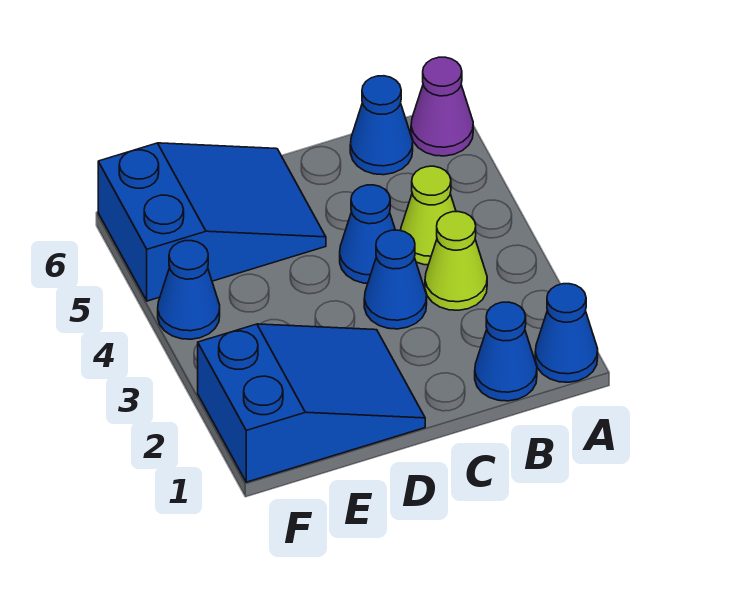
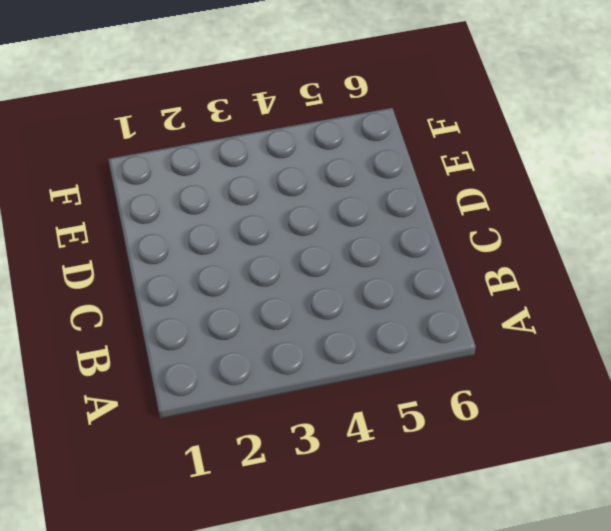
none -> blue cone A1 level 1
none -> purple cone A6 level 1

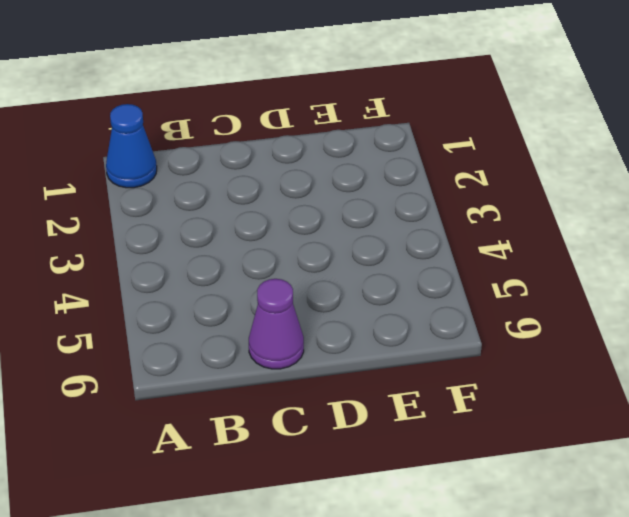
purple cone C6 level 1 -> purple cone A6 level 1
none -> blue cone B1 level 1
none -> lime cone B3 level 1

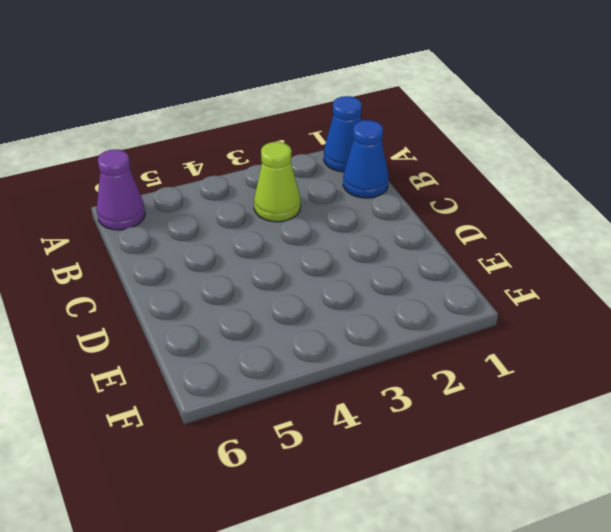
none -> lime cone B4 level 1
none -> blue cone B6 level 1

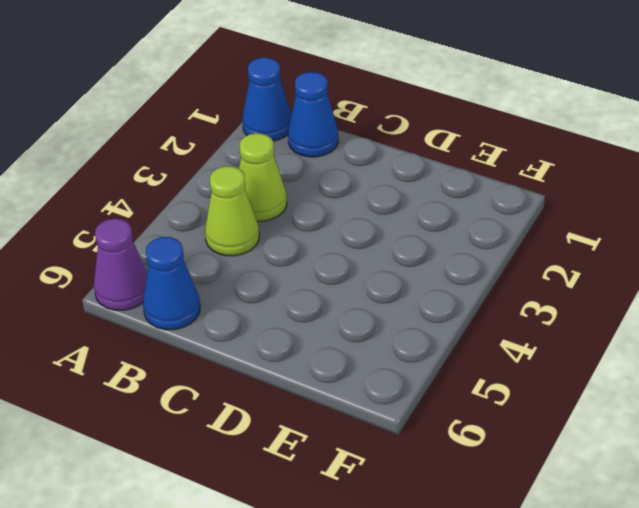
none -> blue cone C3 level 1
none -> blue cone C4 level 1

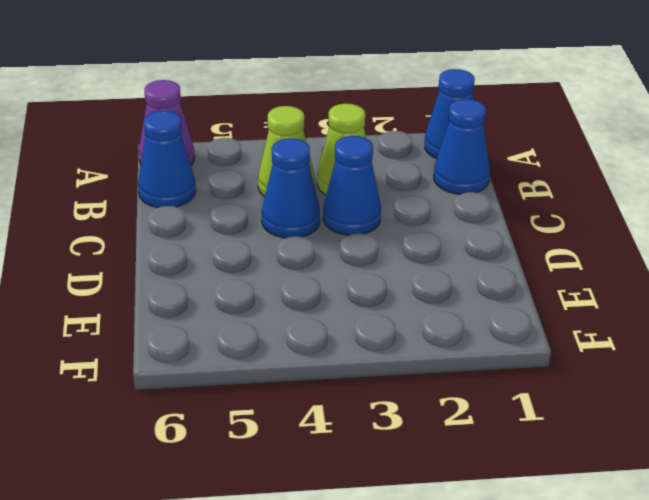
none -> blue slope D1:F2 level 1 top F
none -> blue slope D5:F6 level 1 top F

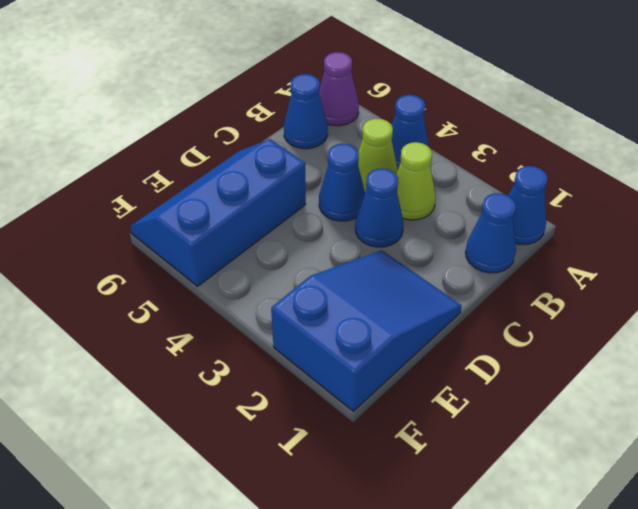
blue cone A4 level 1 -> blue cone F4 level 1
blue slope D5:F6 level 1 top 5 -> blue slope D5:F6 level 1 top F

